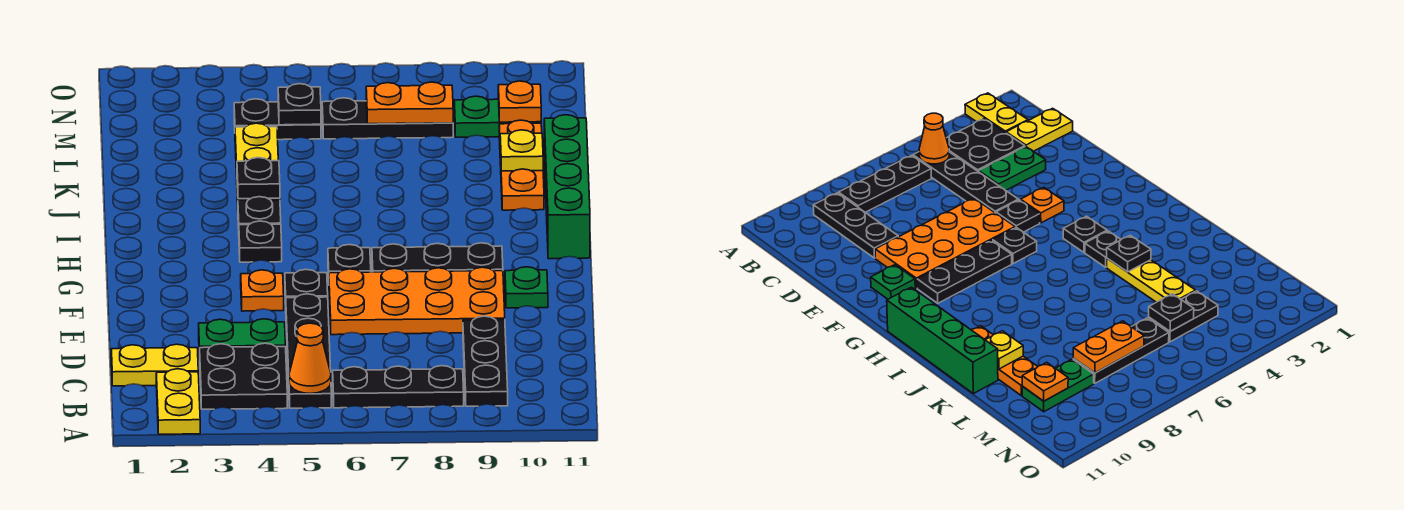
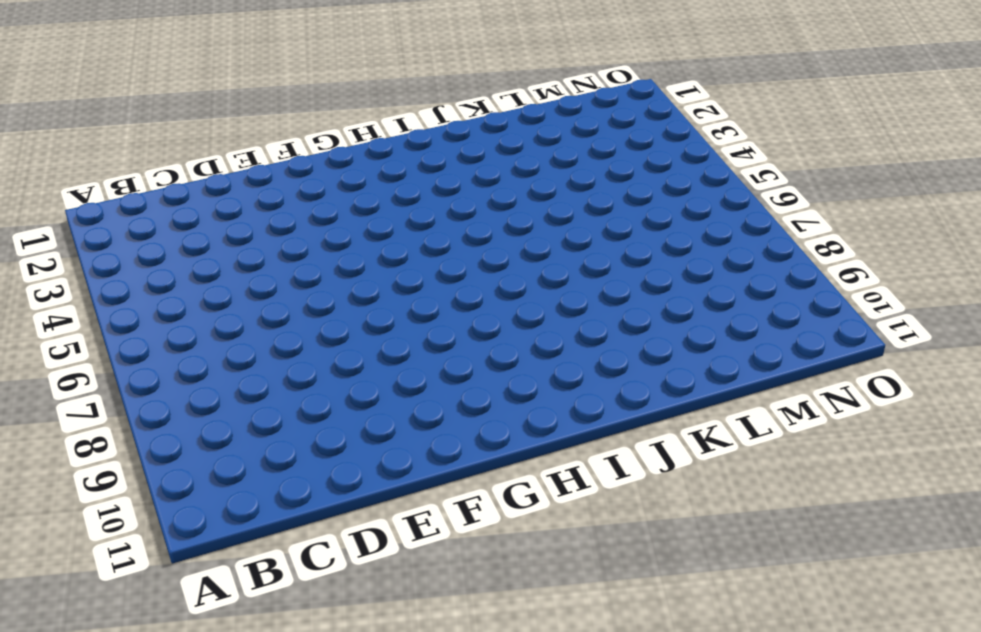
none -> yellow plate A2:B2 level 1
none -> black plate B3:C4 level 1
none -> black plate B5:E5 level 1

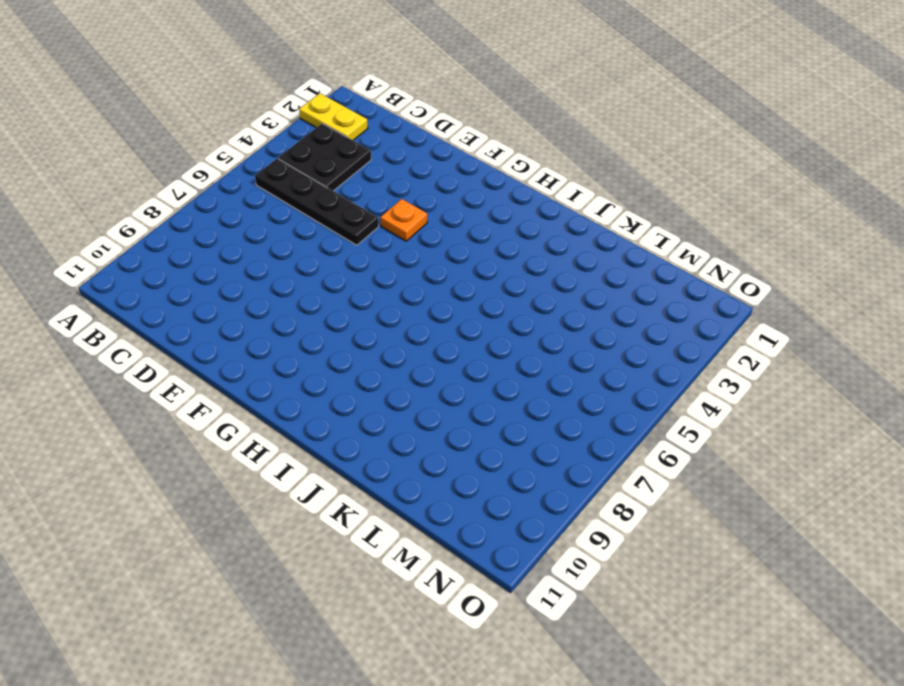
none -> black plate B6:B8 level 1
none -> black plate B9:D9 level 1
none -> yellow plate C1:C2 level 1

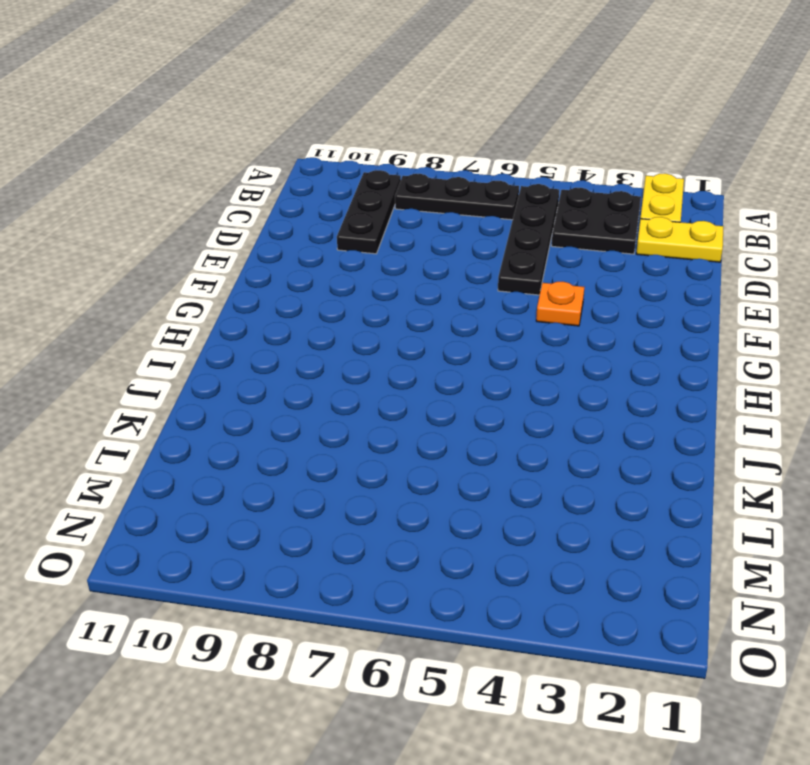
none -> green plate D3:D4 level 1
none -> orange plate E6:F9 level 1
none -> black plate F5 level 1

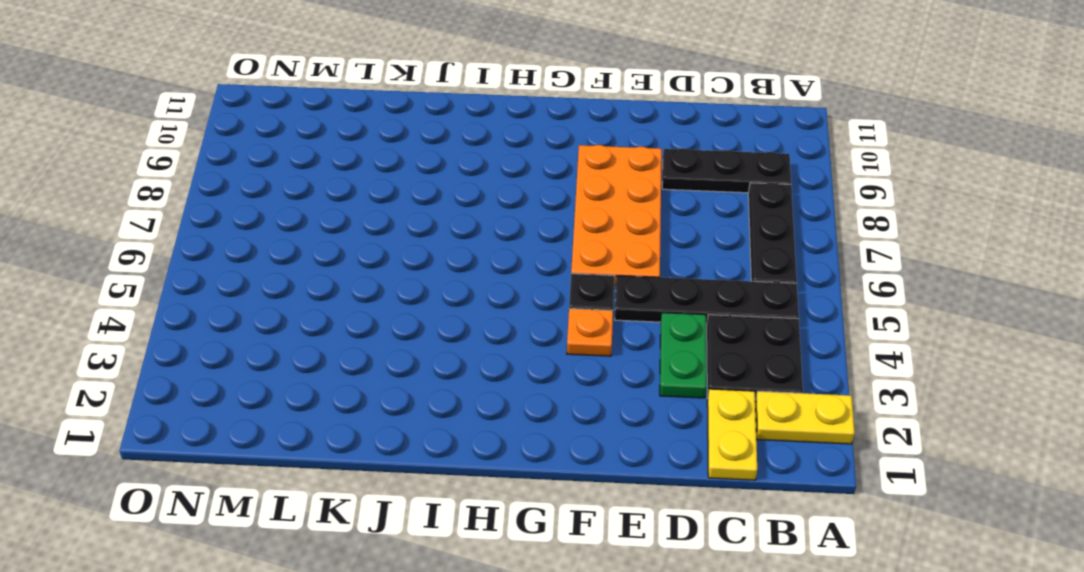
none -> green plate F10 level 1
none -> black plate G6 level 1
none -> black plate G7:G9 level 1

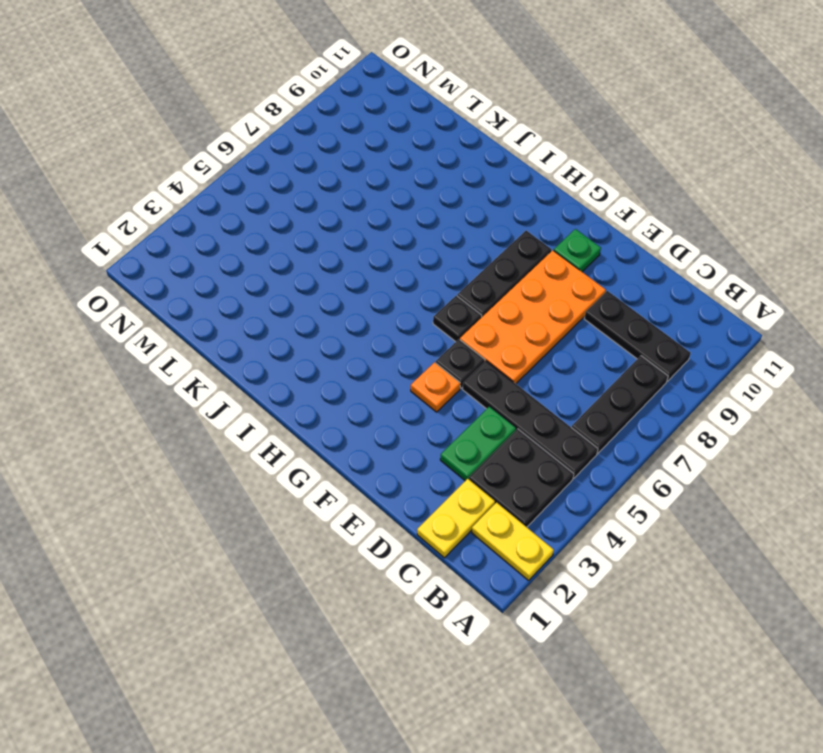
none -> black plate H4 level 1
none -> green brick H11:K11 level 1
none -> black plate I4 level 1

